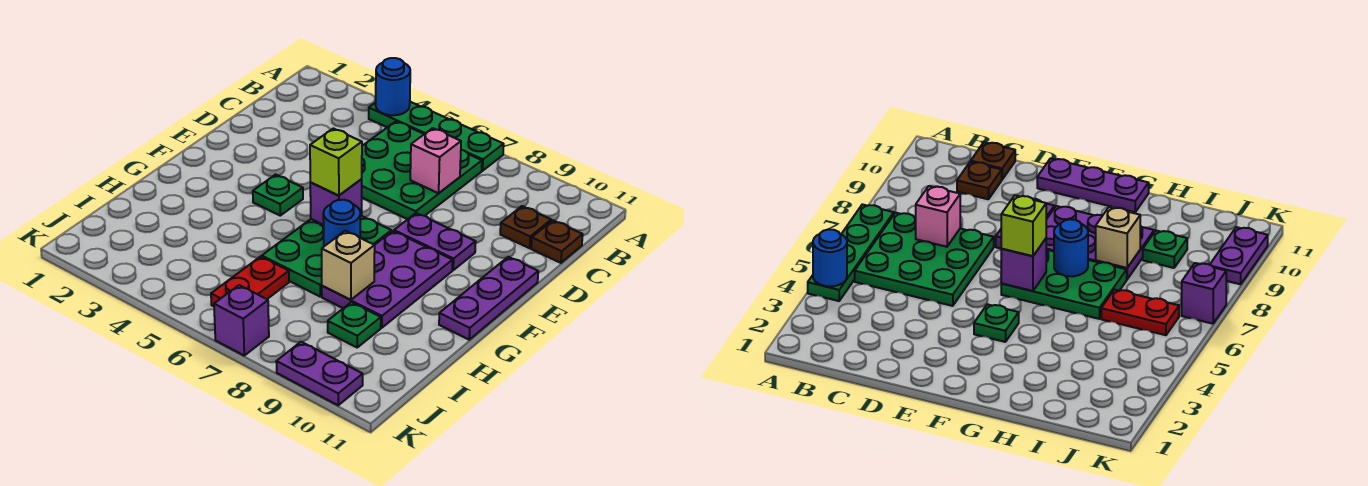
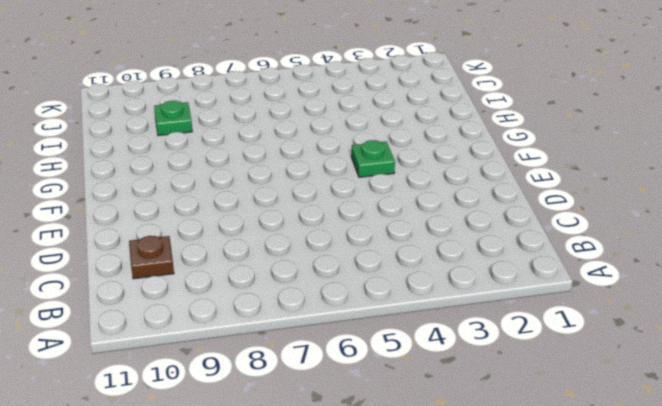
none -> green plate A4:A7 level 1
none -> green plate B5:D7 level 1
none -> brown plate C11 level 1

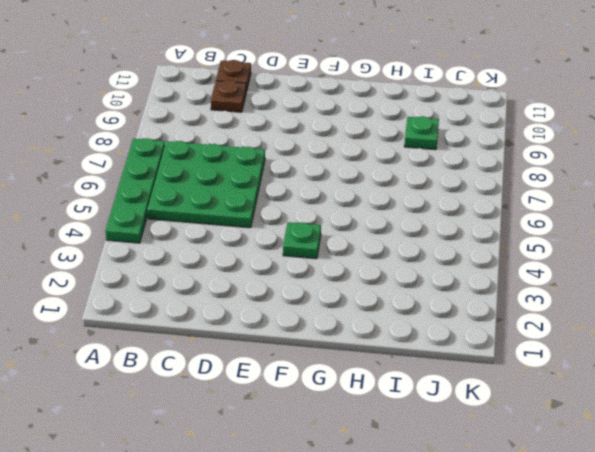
none -> purple plate E8:E9 level 1
none -> purple plate E11:G11 level 1
none -> green plate F6:H7 level 1

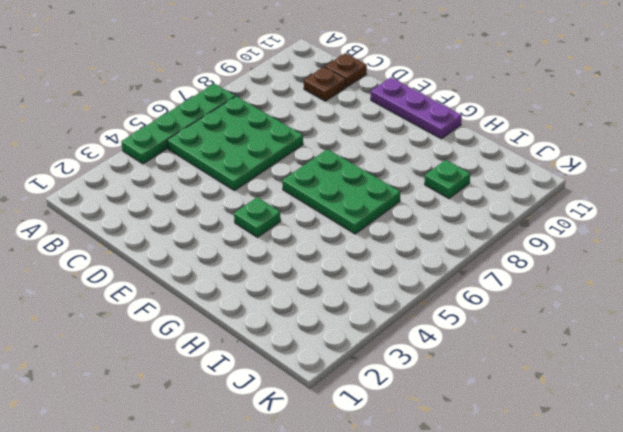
none -> purple plate E8:E9 level 1
none -> purple plate F8:H9 level 1
none -> red plate I6:J6 level 1

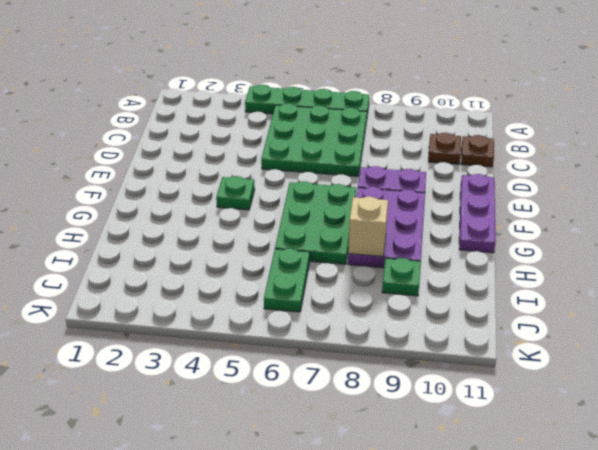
green plate I6:J6 level 1 -> red plate I6:J6 level 1
none -> purple brick K7 level 1
none -> purple plate K9:K10 level 1
none -> blue round brick A4 level 2

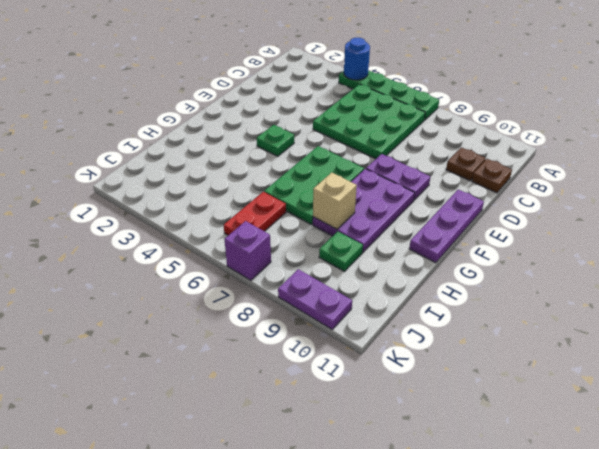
none -> pink brick C7 level 2
none -> purple brick F6 level 2
none -> blue round brick G7 level 2

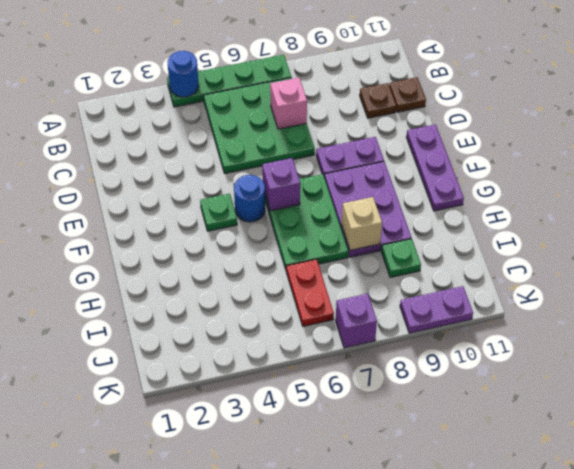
blue round brick F5 level 1 -> blue round brick G7 level 2
none -> lime brick F6 level 3

